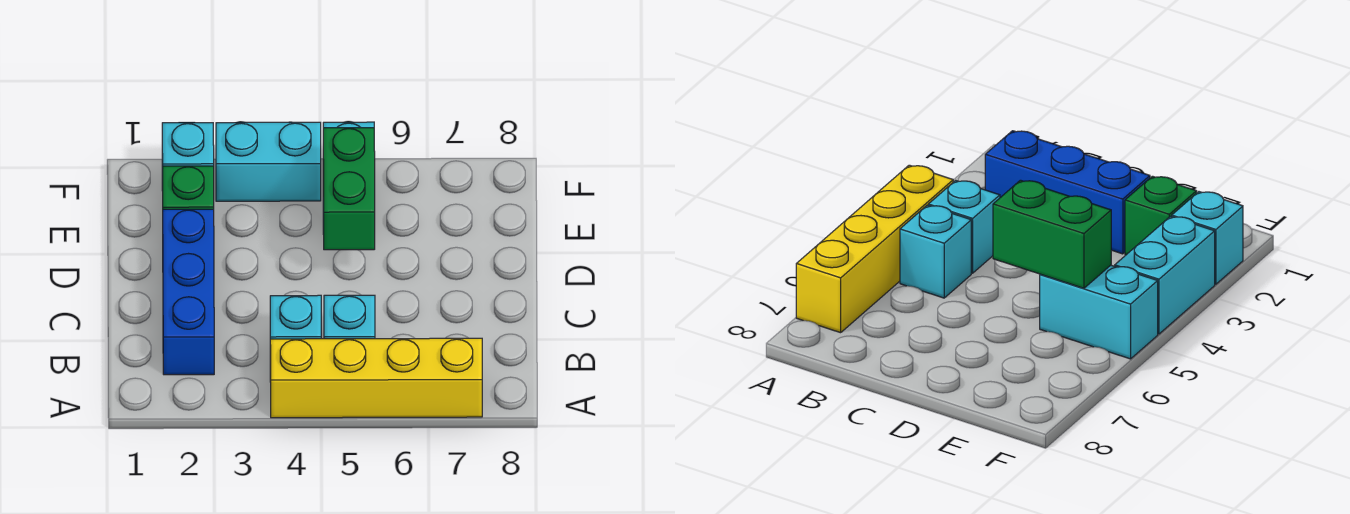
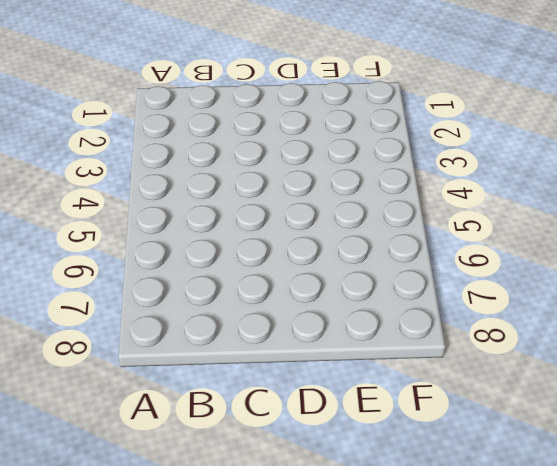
none -> yellow brick A4:A7 level 1
none -> blue brick B2:D2 level 1

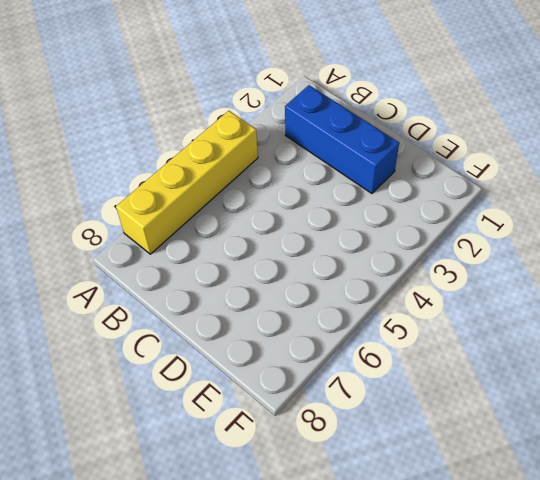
none -> cyan brick B4 level 1
none -> cyan brick B5 level 1

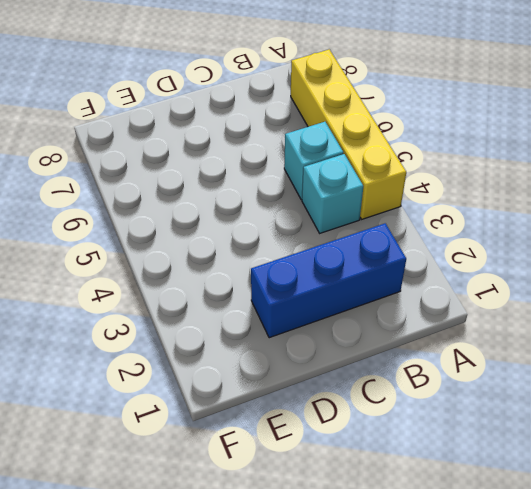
none -> green brick E2 level 1
none -> cyan brick E5:F5 level 1

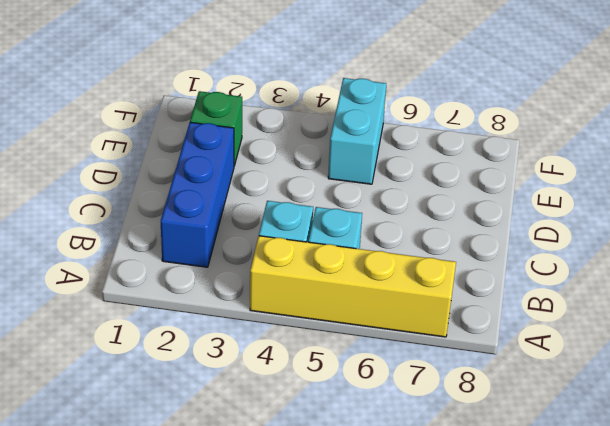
none -> cyan brick F2 level 1
none -> cyan brick F3:F4 level 1

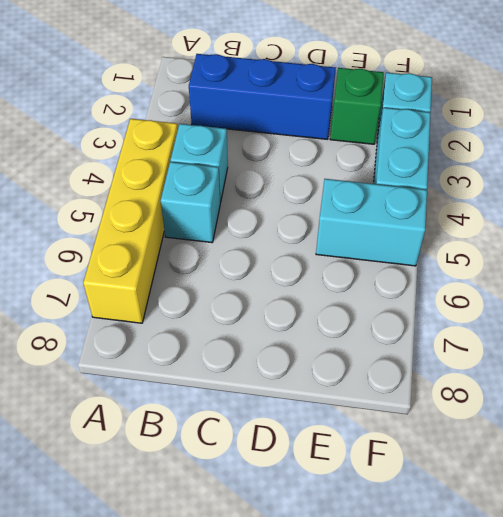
none -> green brick D5:E5 level 2

